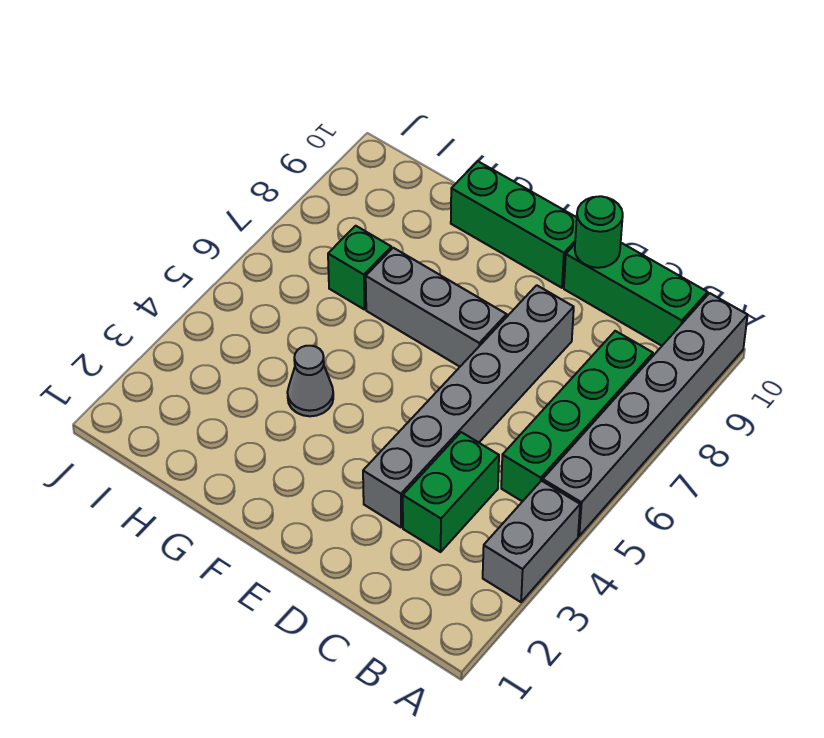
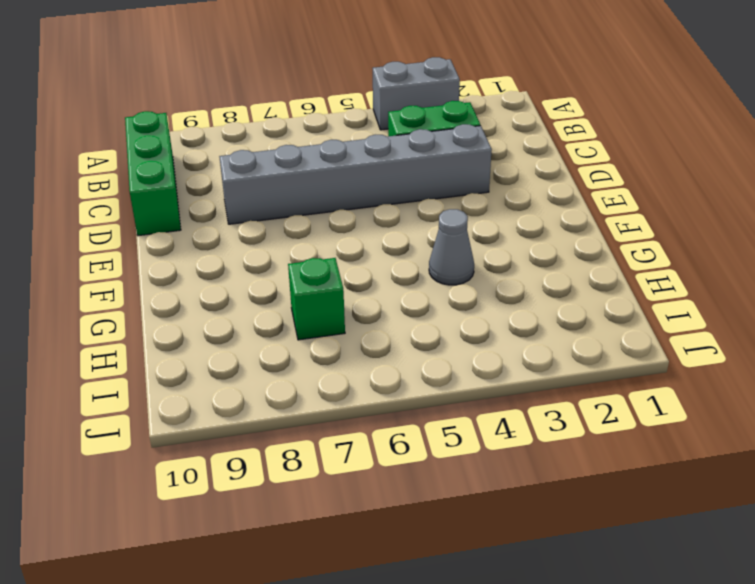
none -> grey brick A5:A10 level 1
none -> green brick B5:B8 level 1

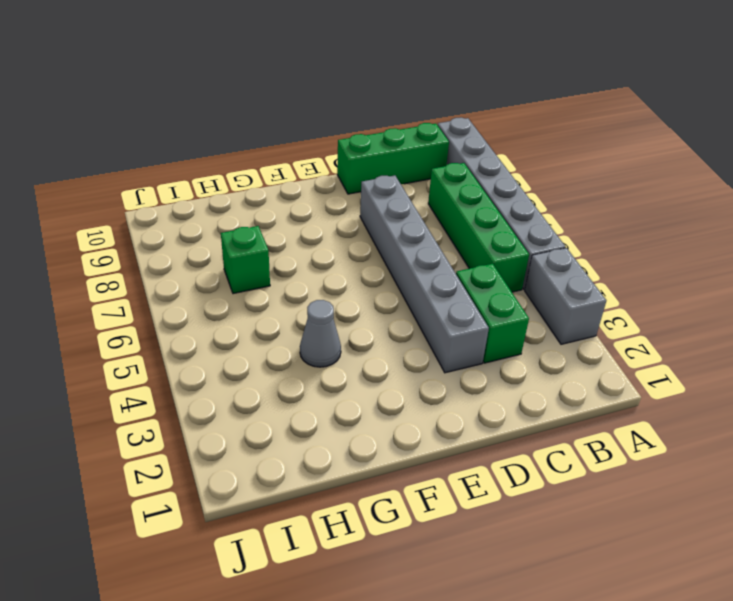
none -> grey brick E7:G7 level 1
none -> green brick E10:G10 level 1

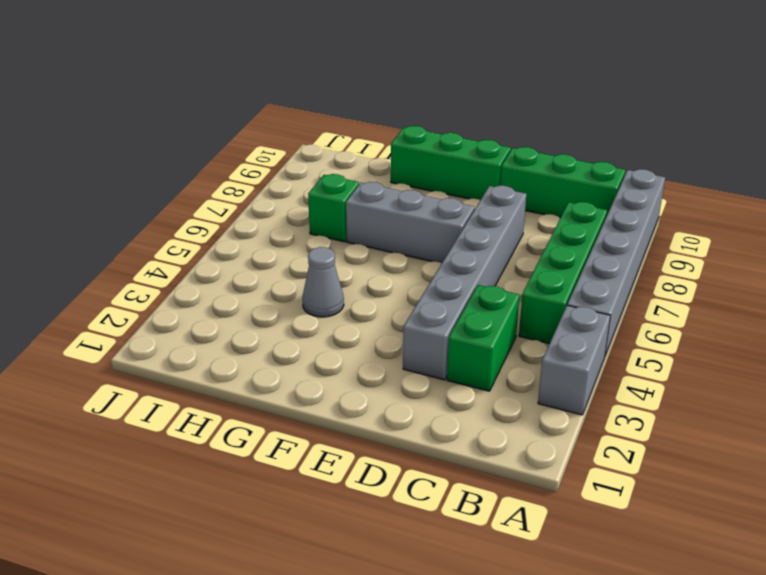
none -> green round brick D10 level 2

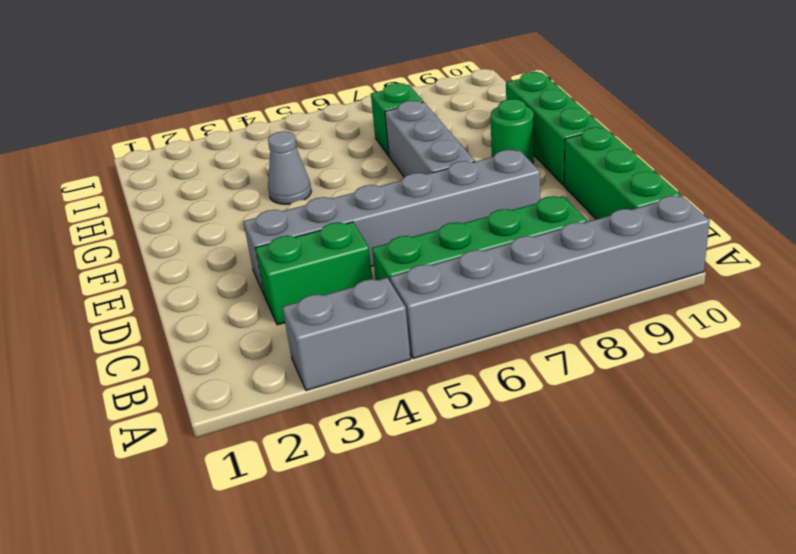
green round brick F9 level 1 -> green round brick D10 level 2

